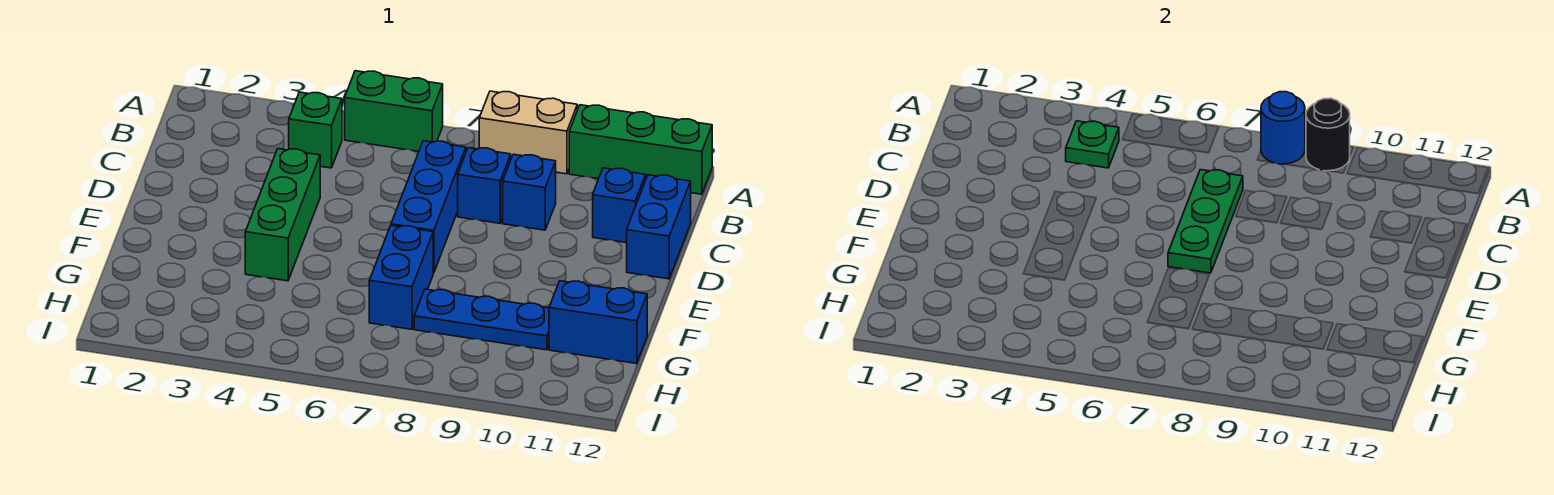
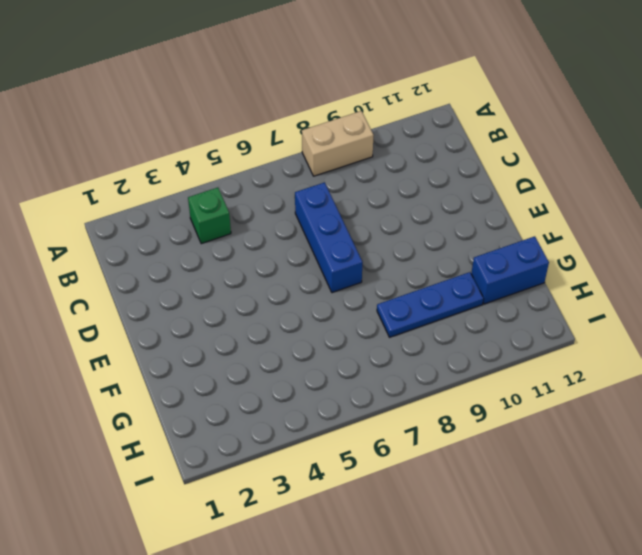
none -> green brick A5:A6 level 1
none -> green brick A10:A12 level 1
none -> blue brick C8 level 1

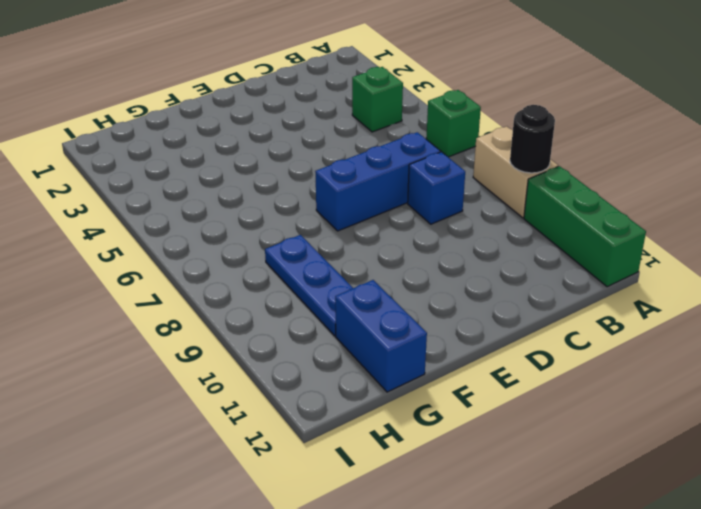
green brick A6 level 1 -> green brick A5:A6 level 1
none -> blue brick C9 level 1
none -> blue brick C11 level 1
none -> blue brick C12:D12 level 1

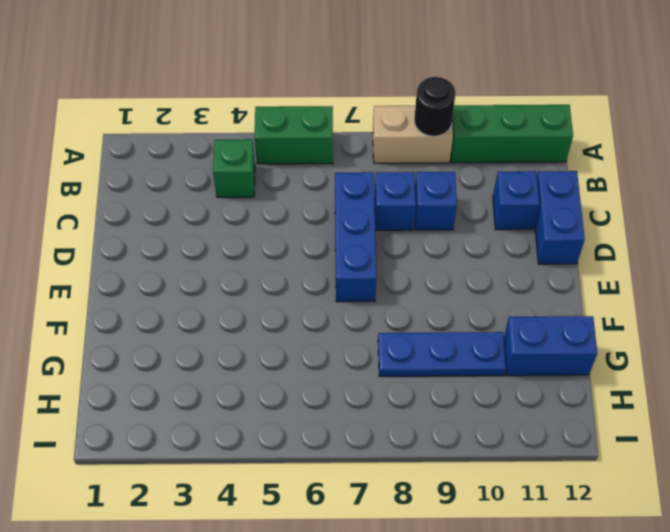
none -> green brick D4:F4 level 1
none -> blue brick F7:G7 level 1
none -> blue round brick A8 level 2

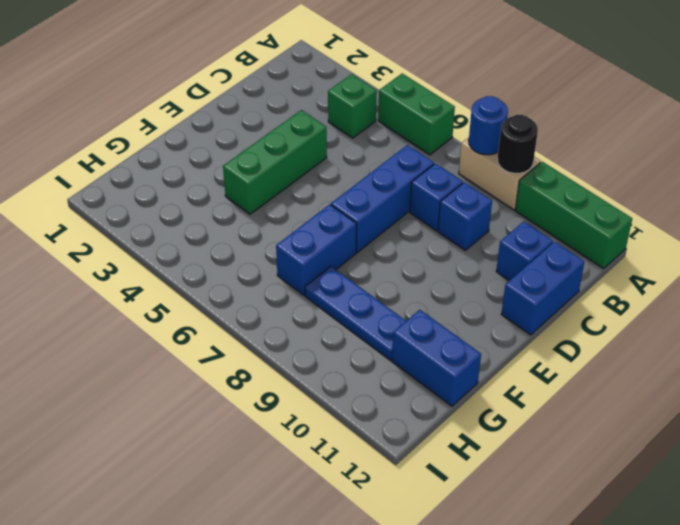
none -> green plate B4 level 2
none -> green plate C7:E7 level 2

